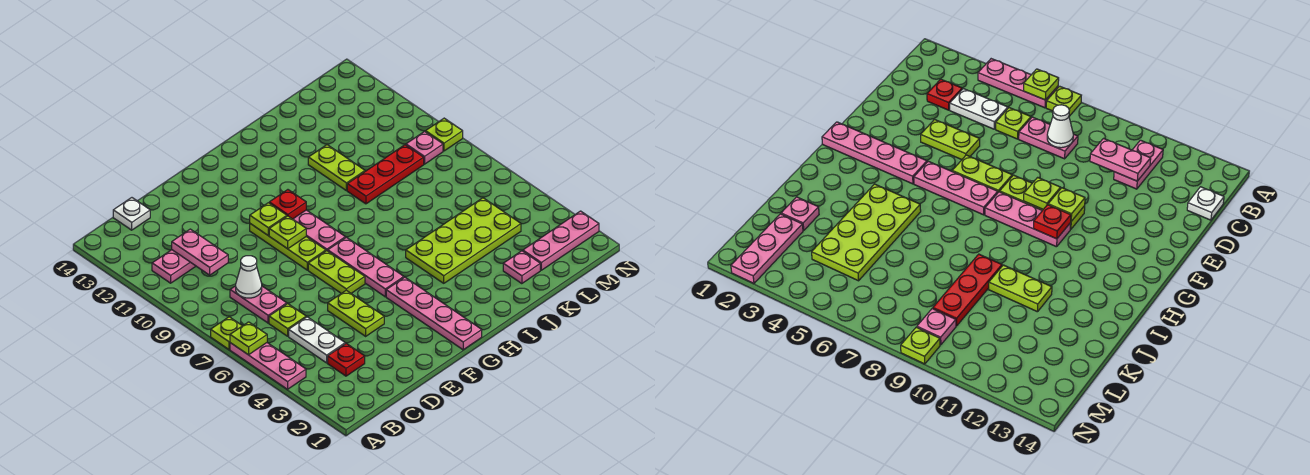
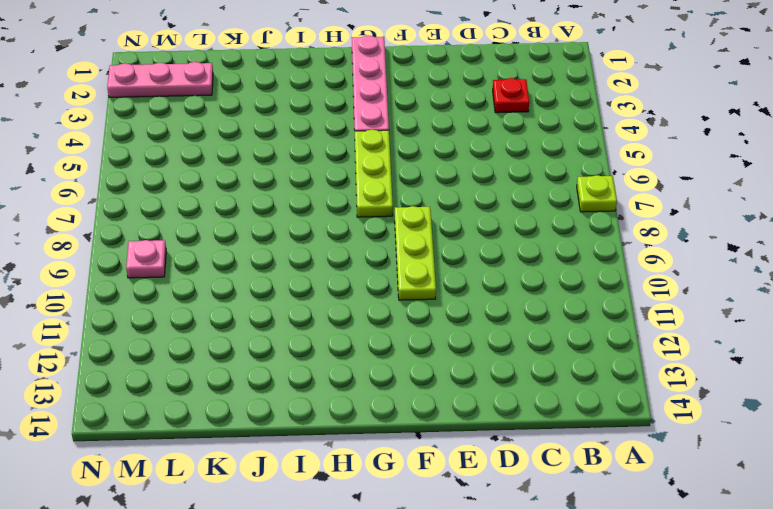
lime plate G5:G7 level 1 -> pink plate G5:G7 level 1
none -> pink plate A4:A6 level 1
none -> pink plate B11:C11 level 1
none -> white plate C4:C5 level 1

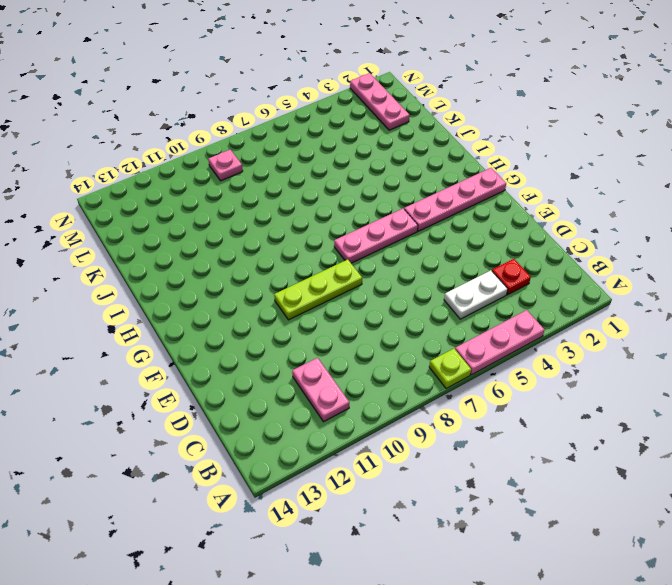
none -> lime plate C6 level 1
none -> pink plate C7:C8 level 1
none -> white plate C14 level 1

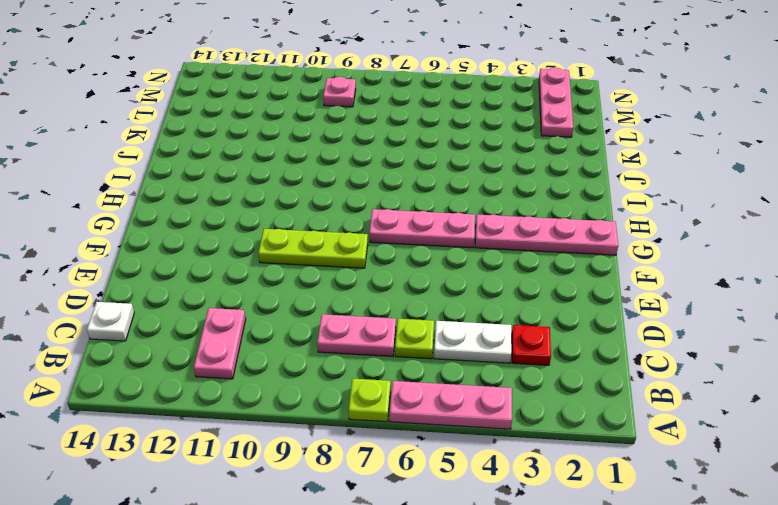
none -> lime plate E4:E5 level 1
none -> lime plate F6:F7 level 1
none -> pink plate G8:G10 level 1

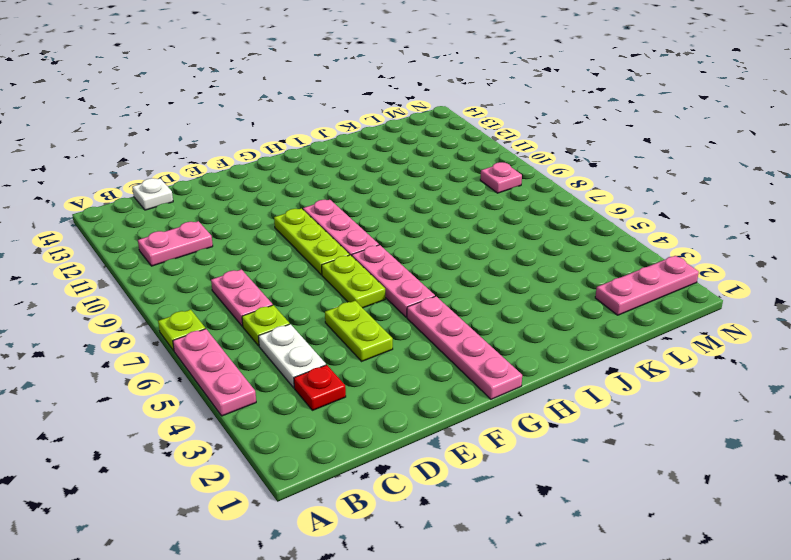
none -> lime plate I4:L5 level 1
none -> red plate J9:L9 level 1
none -> lime plate J10:J11 level 1

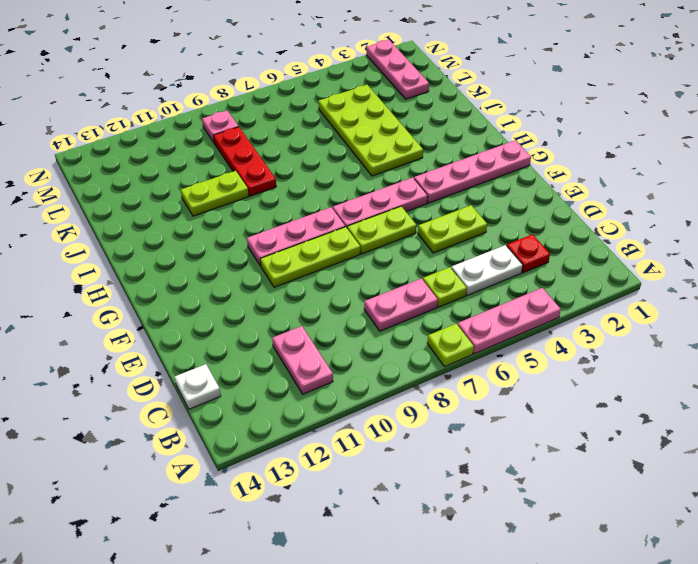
none -> pink plate K2 level 1
none -> lime plate N9 level 1
none -> lime plate A6 level 2

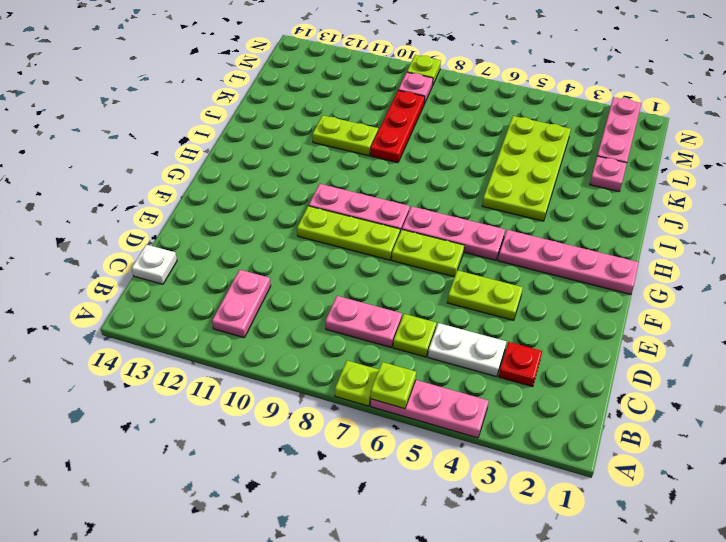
none -> white cone C8 level 2
none -> pink plate C10:C11 level 2
none -> lime plate F9 level 2

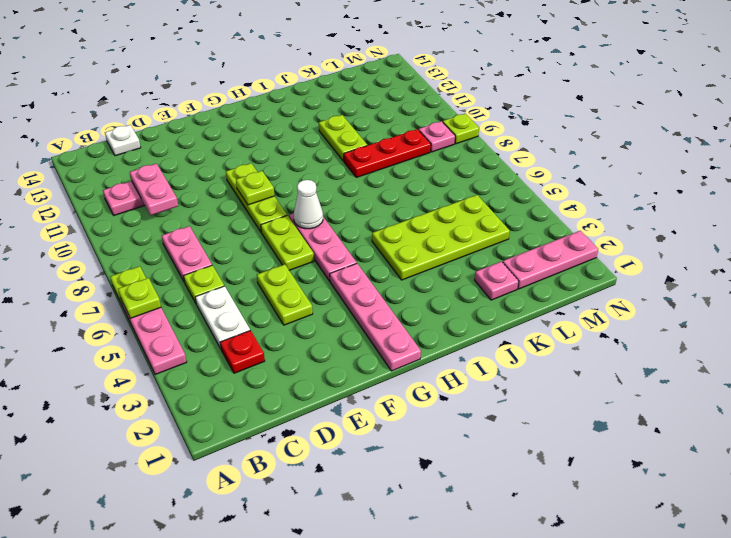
white cone G7 level 2 -> white cone C8 level 2
none -> pink plate G8:G10 level 1
none -> lime plate F10 level 2
none -> red plate G10 level 2

